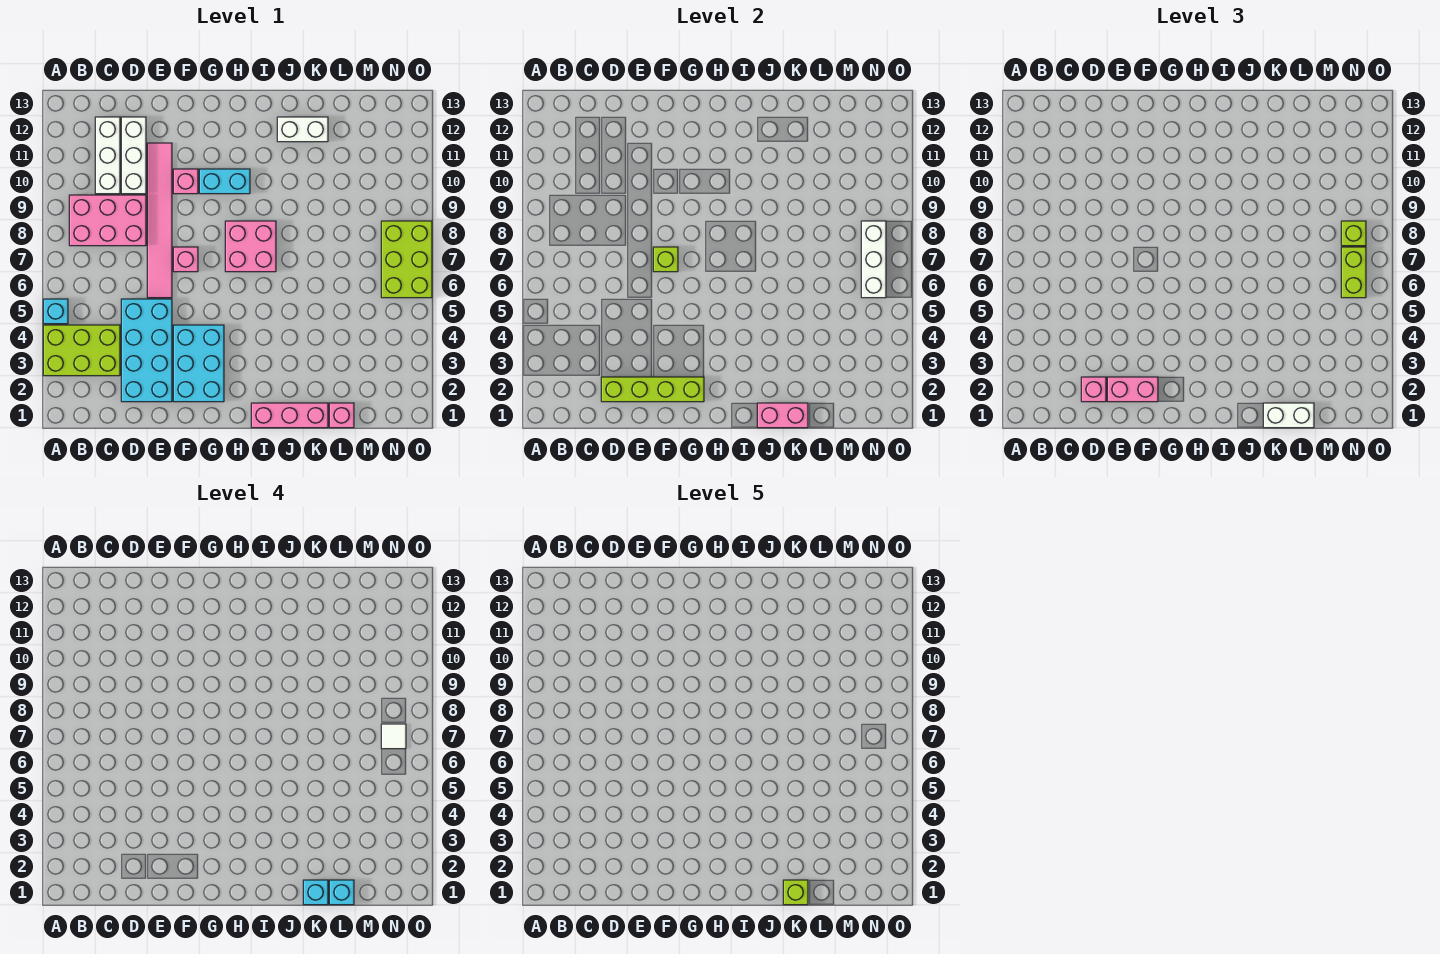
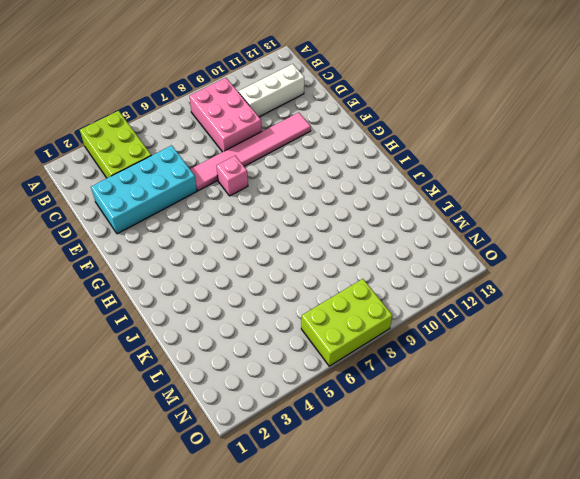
none -> cyan brick A5 level 1
none -> white brick D10:D12 level 1
none -> cyan brick F2:G4 level 1

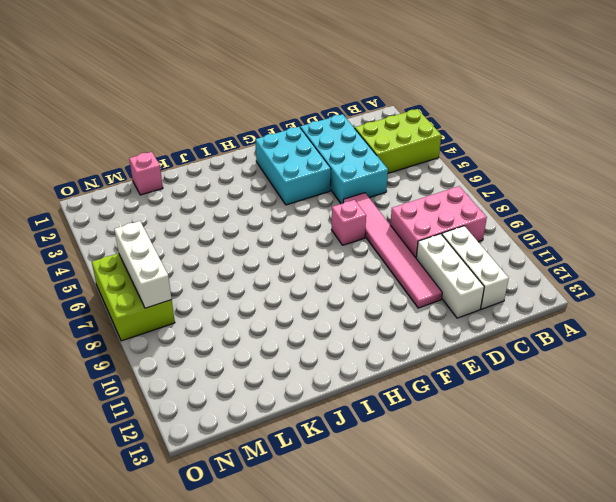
none -> cyan brick A5 level 1
none -> pink brick F10 level 1
none -> cyan brick G10:H10 level 1

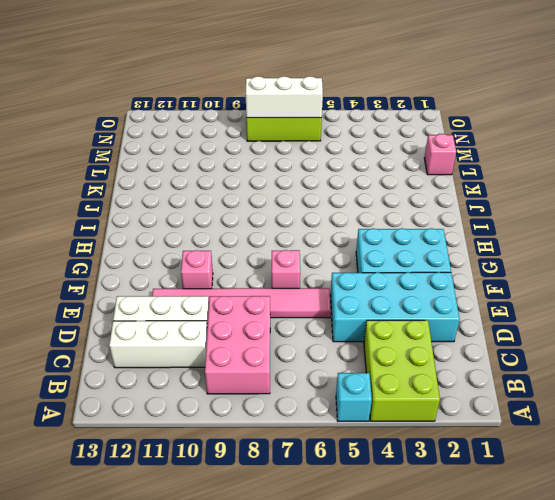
none -> cyan brick G10:H10 level 1
none -> pink brick H7:I8 level 1
none -> pink brick I1:K1 level 1

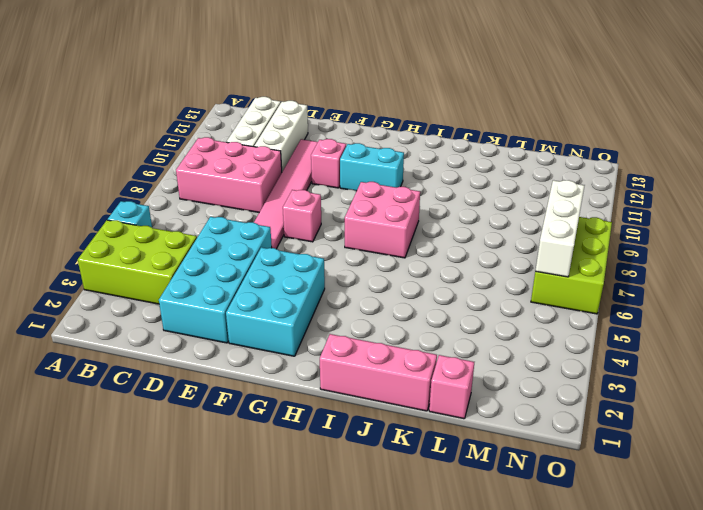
none -> white brick J12:K12 level 1
none -> lime brick D2:G2 level 2
none -> lime brick F7 level 2

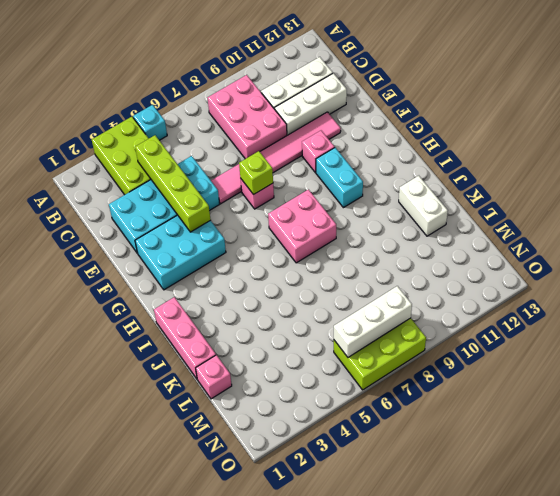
lime brick C4:F4 level 2 -> lime brick D2:G2 level 2
none -> pink brick J1:K1 level 2
none -> pink brick D2 level 3
none -> pink brick E2:F2 level 3

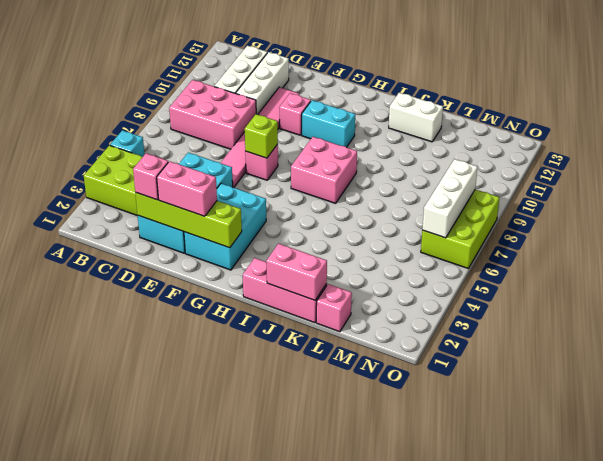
none -> white brick K1:L1 level 3
none -> lime brick N6:N7 level 3
none -> lime brick N8 level 3

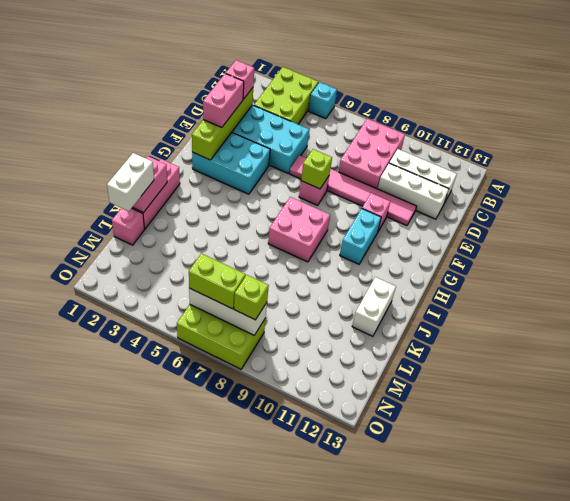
none -> cyan brick K1 level 4
none -> cyan brick L1 level 4
none -> white tile N7 level 4

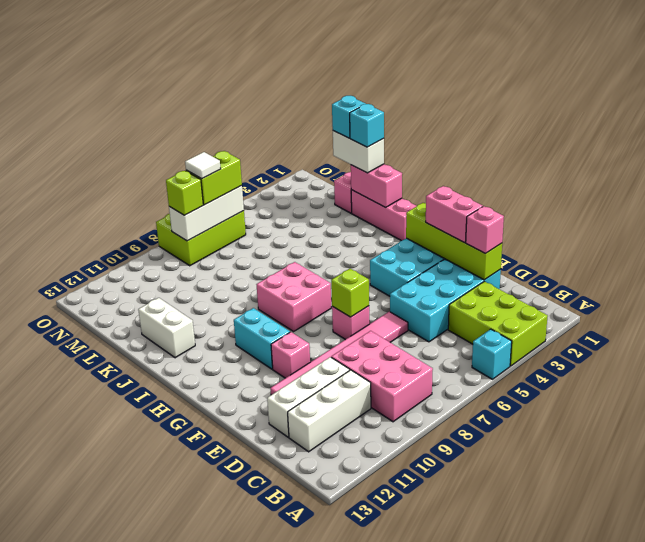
none -> lime brick K1 level 5

